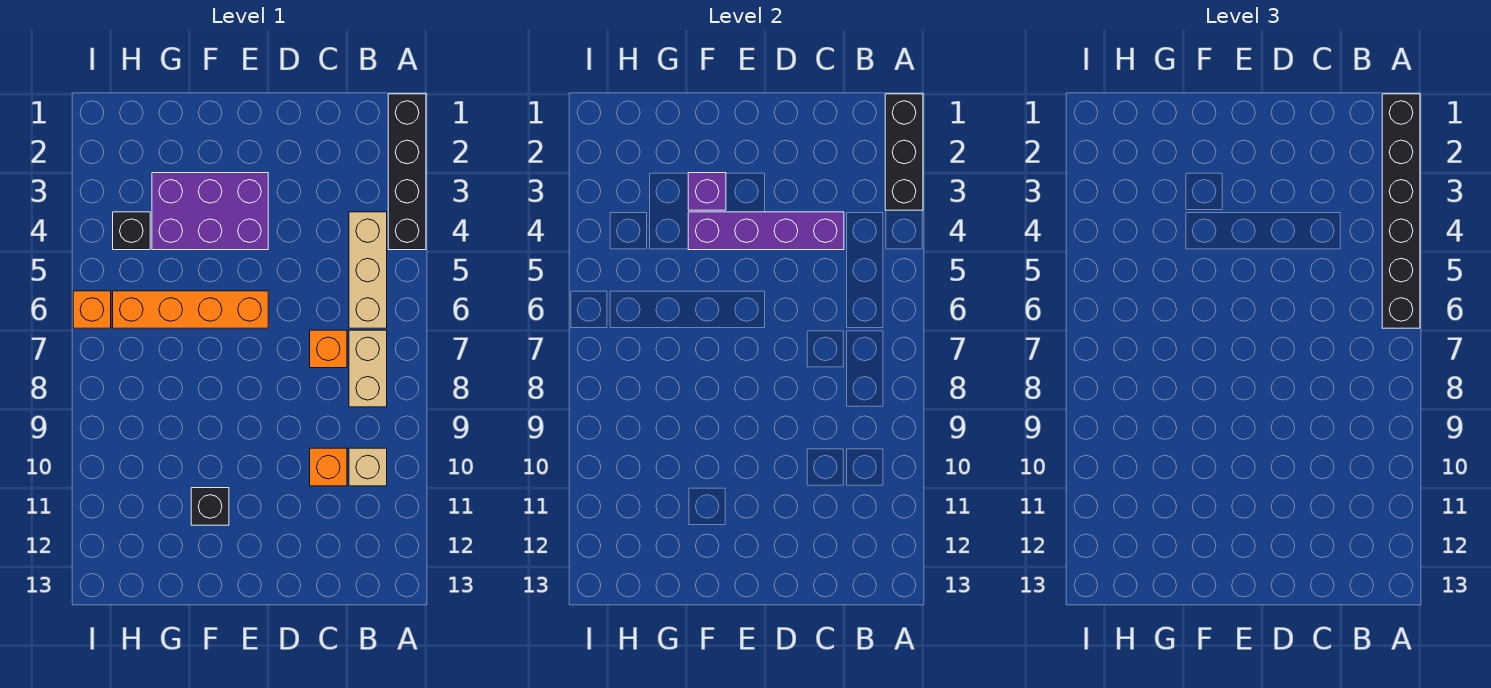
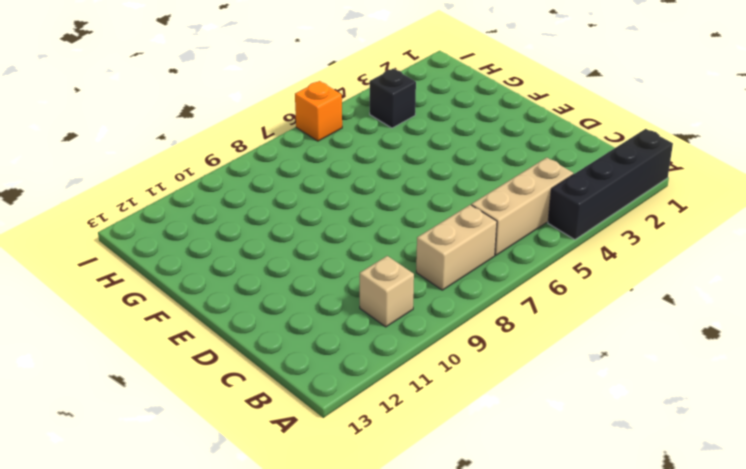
none -> orange brick C7 level 1
none -> orange brick C10 level 1
none -> purple brick E3:G4 level 1

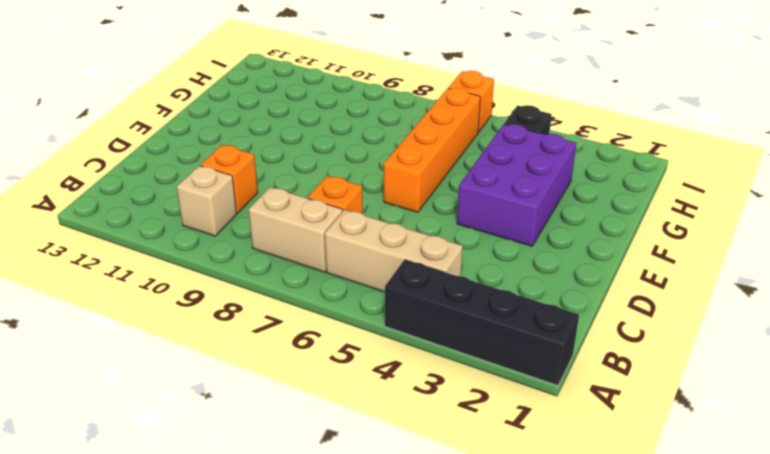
none -> black brick F11 level 1
none -> black brick A1:A3 level 2
none -> purple brick C4:F4 level 2

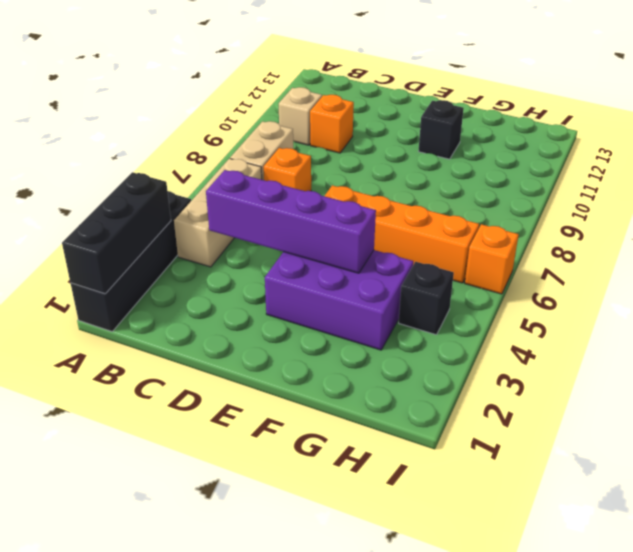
none -> purple brick F3 level 2
none -> black brick A1:A6 level 3

